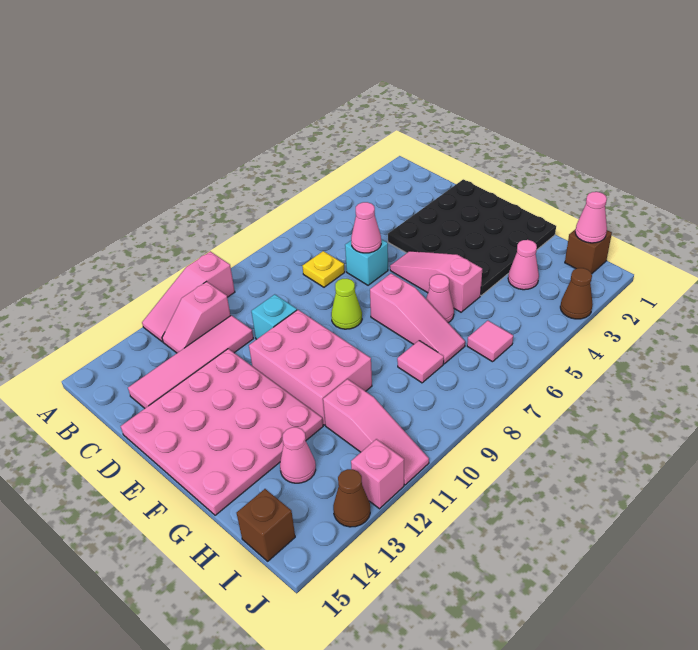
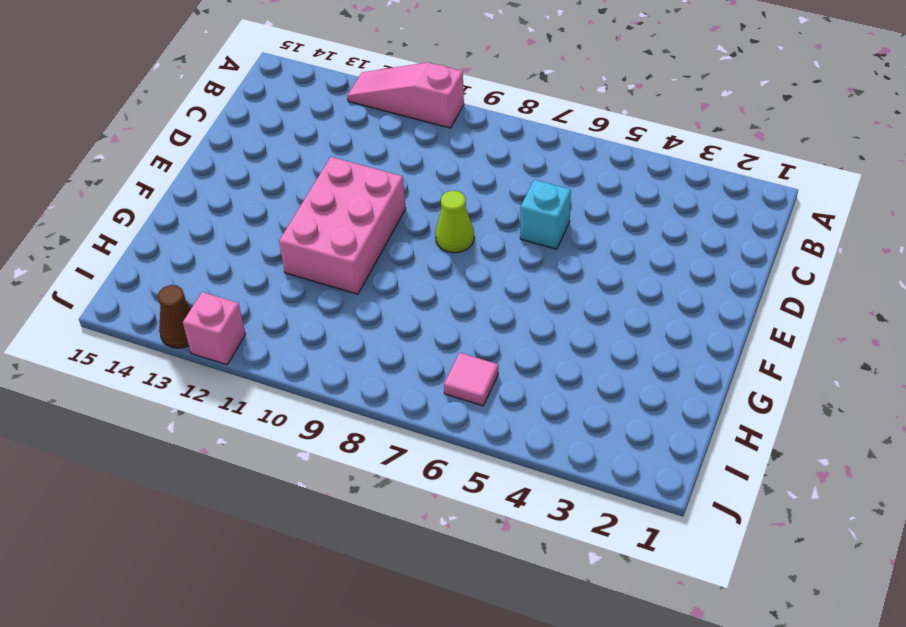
none -> pink slope B11:B12 level 1 top 11
none -> yellow plate C7 level 1
none -> pink tile C11:C14 level 1

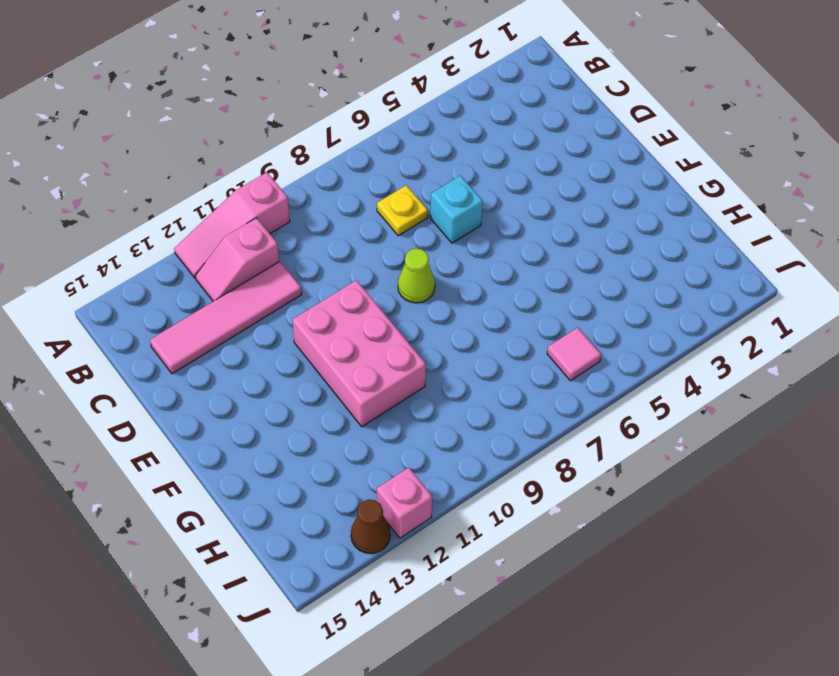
none -> black plate D1:G4 level 1
none -> cyan brick D10 level 1
none -> pink plate D12:G15 level 1

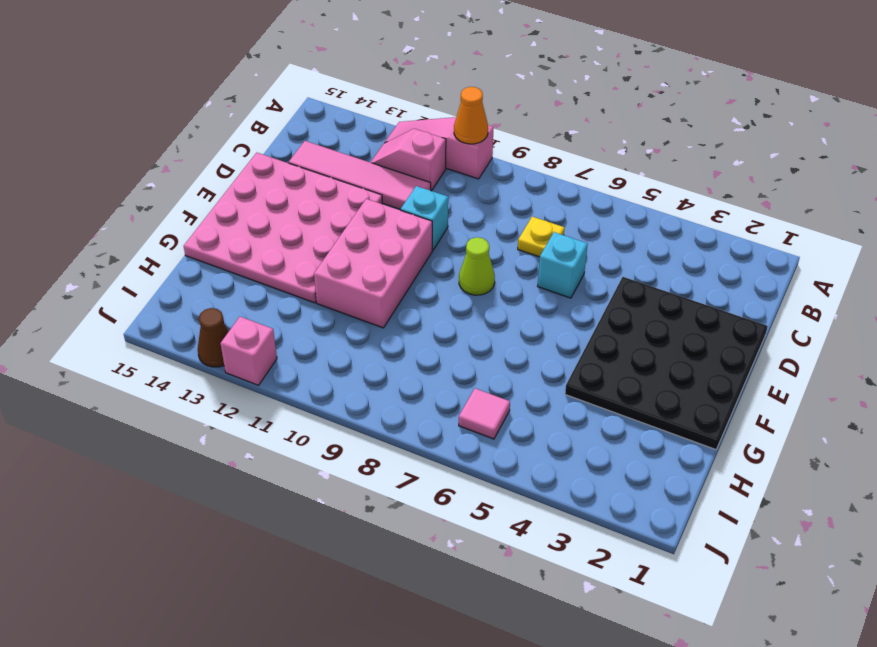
orange cone A10 level 2 -> none
none -> pink slope E5:G5 level 1 top G
none -> pink slope F7:H7 level 1 top F
none -> pink cone G6 level 1

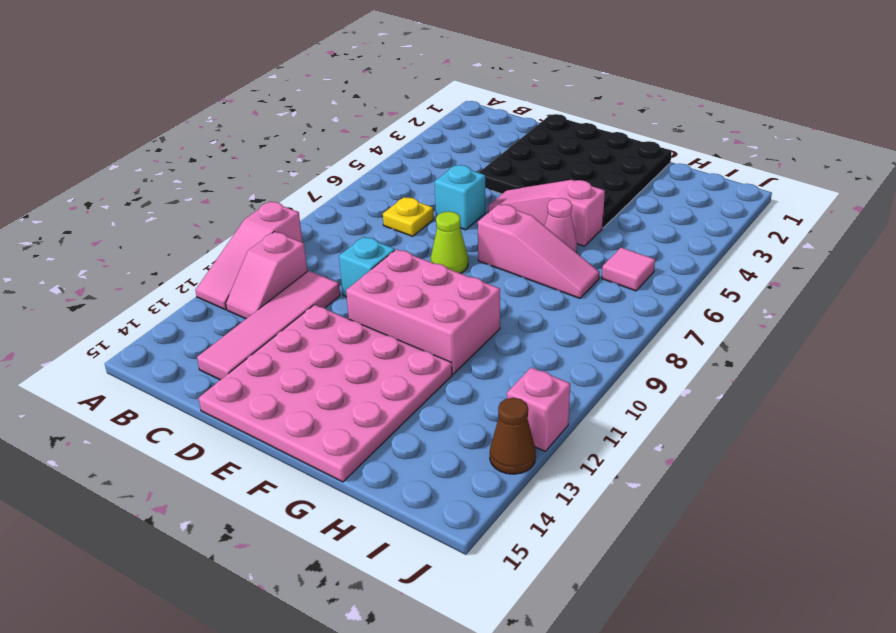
none -> pink cone H3 level 1
none -> pink tile H8 level 1
none -> pink slope H11:J11 level 1 top H

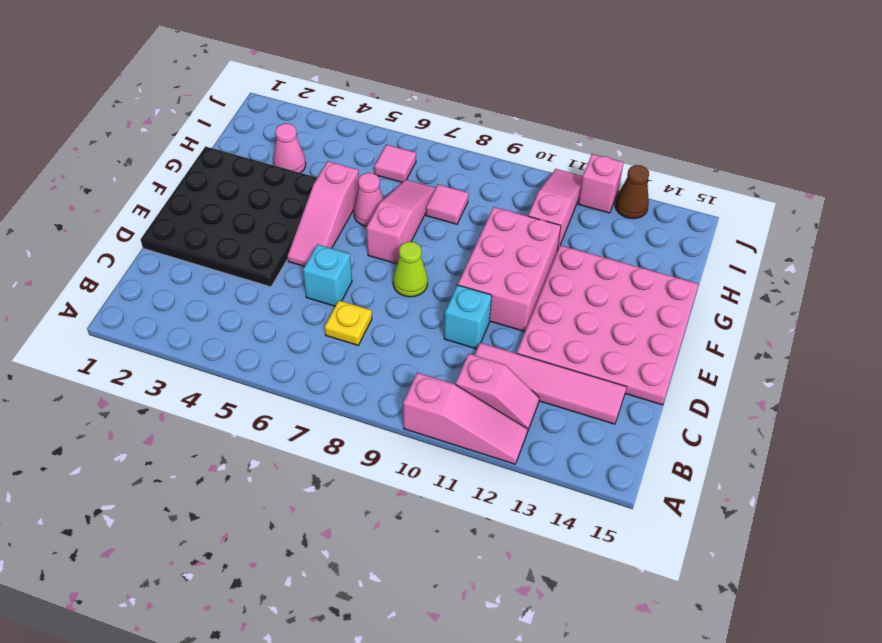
none -> pink cone H13 level 1
none -> brown brick I1 level 1
none -> brown brick I15 level 1

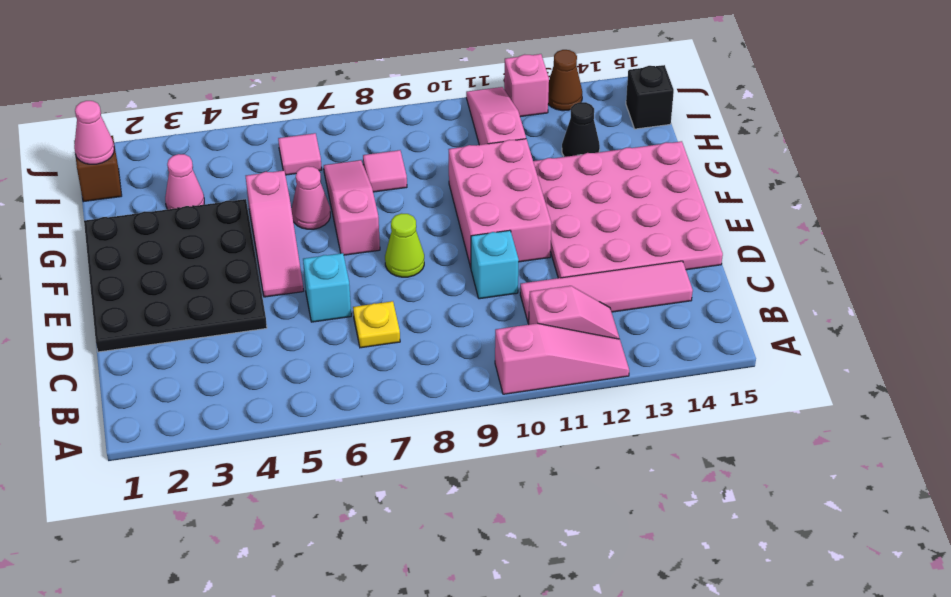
black cone H13 level 1 -> pink cone H13 level 1
black brick I15 level 1 -> brown brick I15 level 1
none -> brown cone J3 level 1
none -> pink cone D6 level 2

